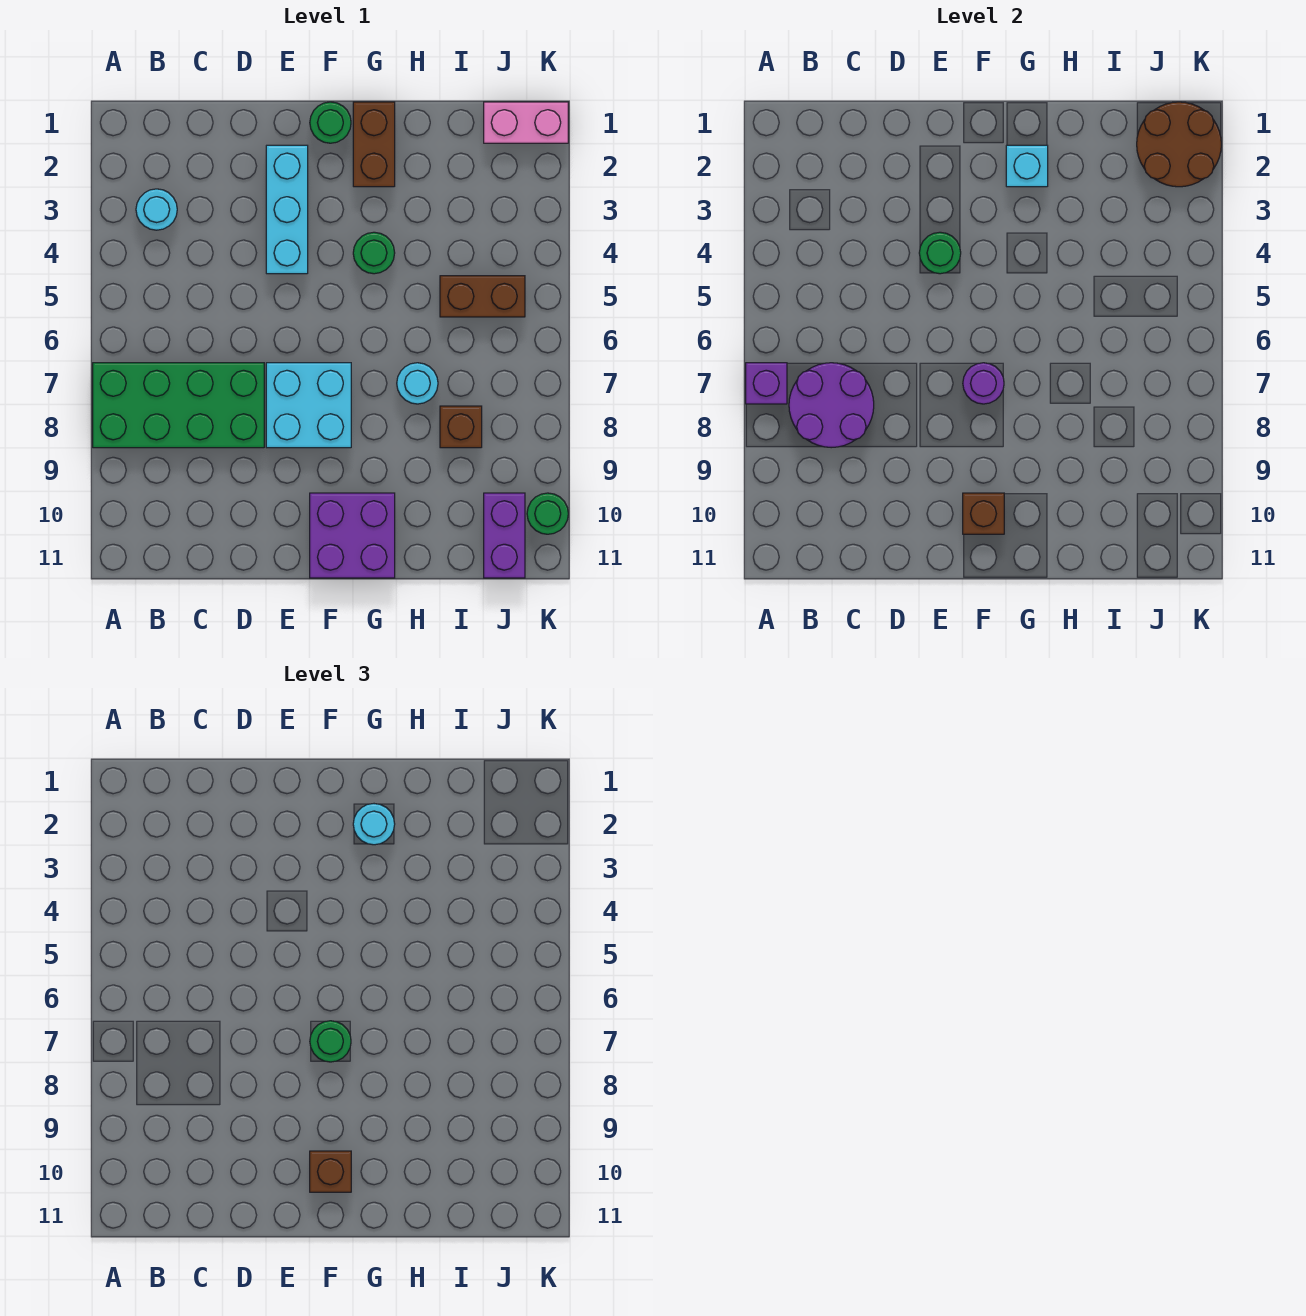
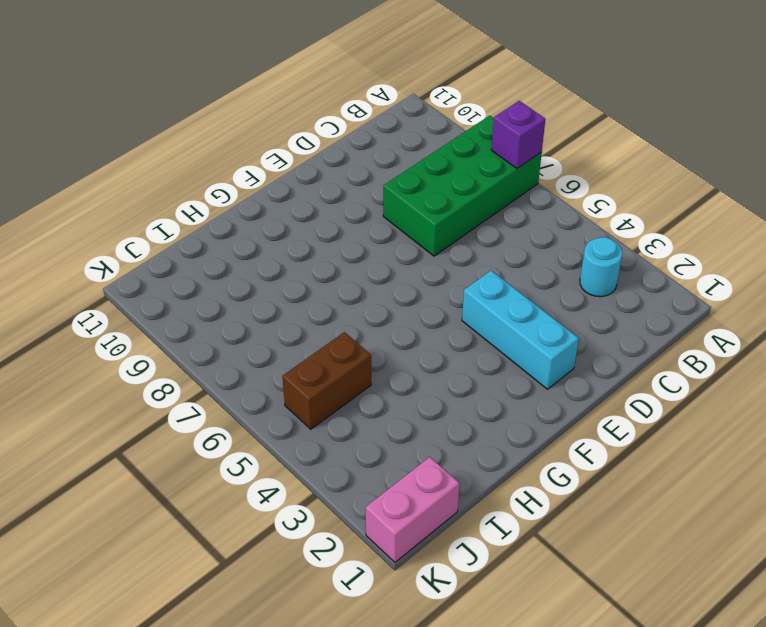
none -> cyan brick E7:F8 level 1
none -> green round brick F1 level 1
none -> purple brick F10:G11 level 1

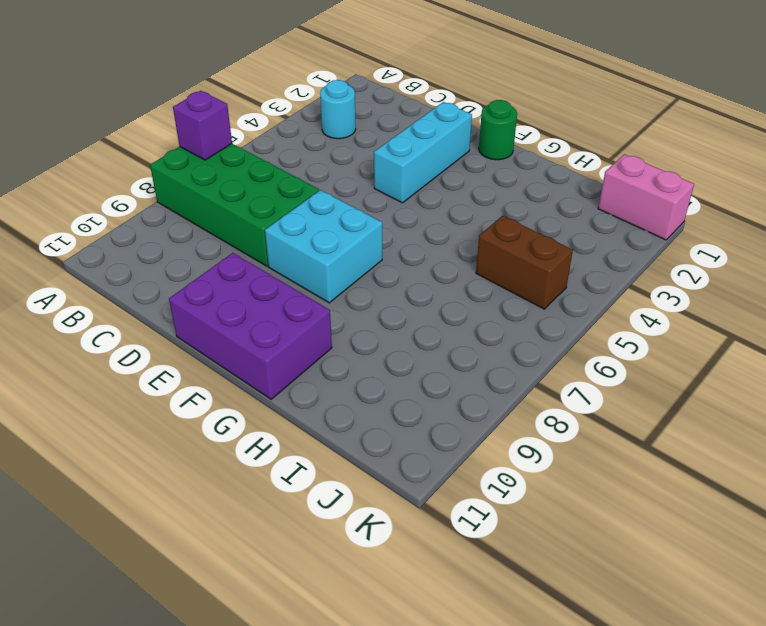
purple brick E10:G11 level 1 -> purple brick F10:G11 level 1
none -> brown brick G1:G2 level 1
none -> green round brick G4 level 1
none -> cyan round brick H7 level 1

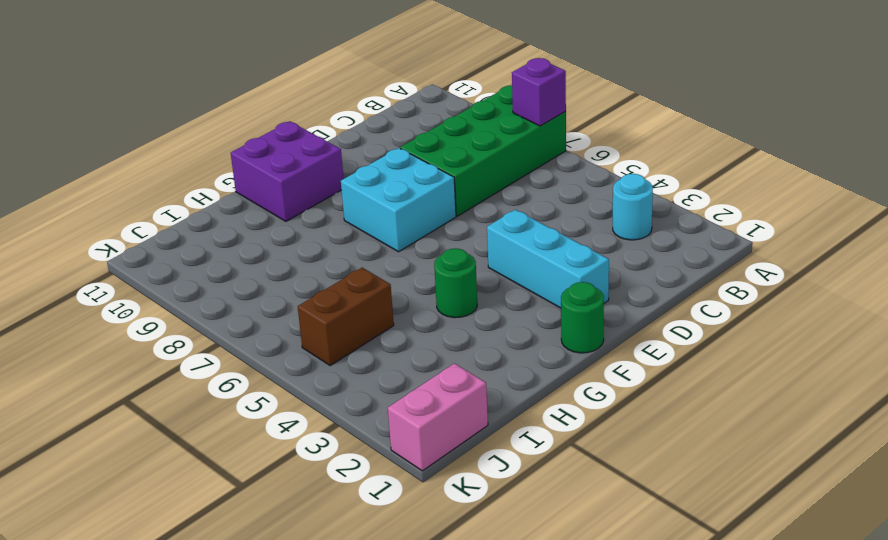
none -> brown brick G1:G2 level 1
none -> cyan round brick H7 level 1
none -> brown brick I8 level 1

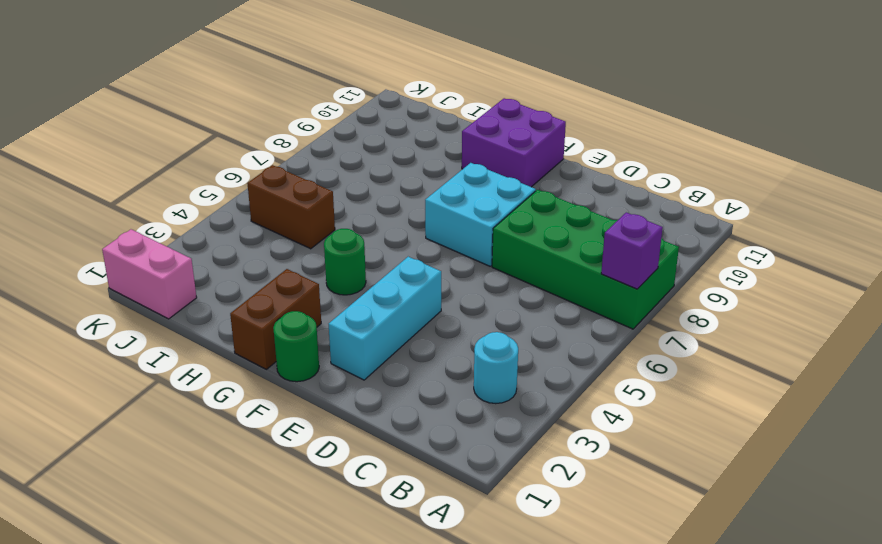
none -> cyan round brick H7 level 1
none -> brown brick I8 level 1
none -> purple brick J10:J11 level 1

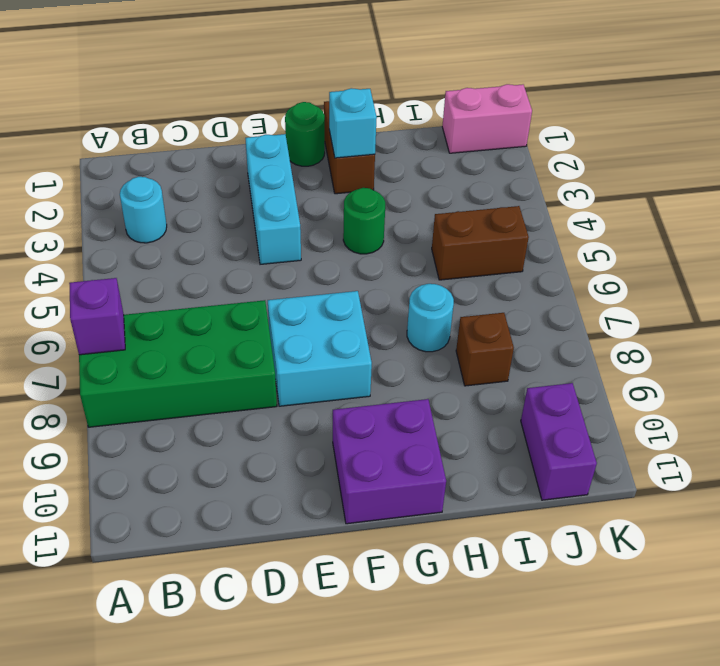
none -> green round brick K10 level 1
none -> purple round brick B7:C8 level 2
none -> green round brick E4 level 2

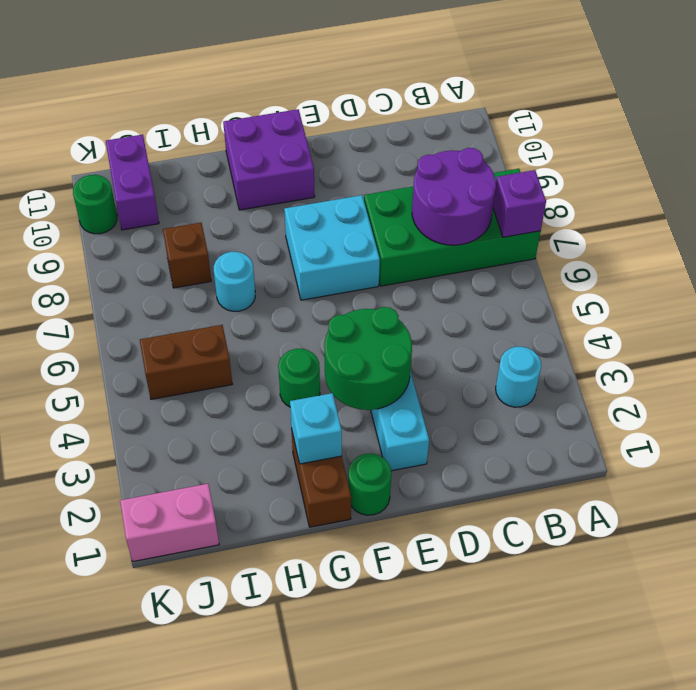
green round brick E3:F4 level 2 -> green round brick E4 level 2
none -> purple round brick F7 level 2
none -> brown brick F10 level 2
none -> brown round brick J1:K2 level 2

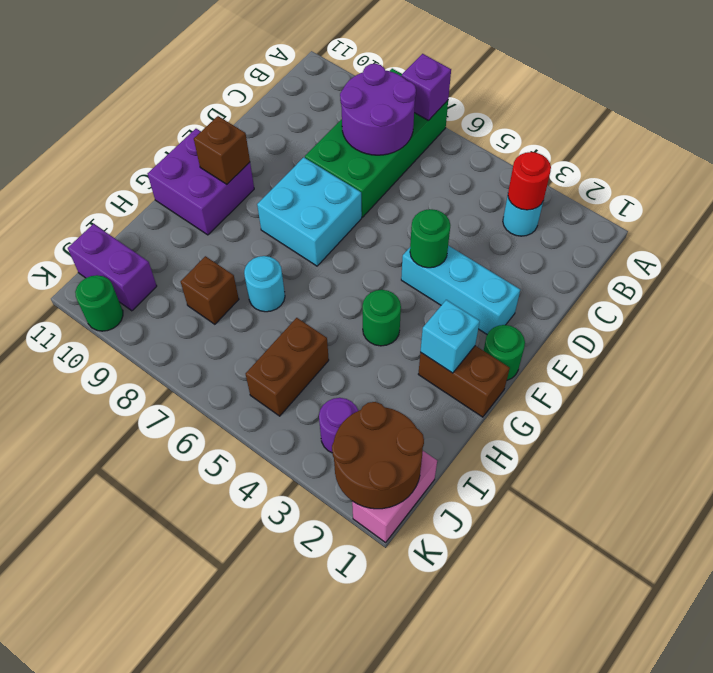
red round brick B3 level 2 -> none
purple round brick J3 level 1 -> purple round brick F7 level 2
none -> green round brick F7 level 3
none -> brown brick F10 level 3
none -> cyan round brick G2 level 3

